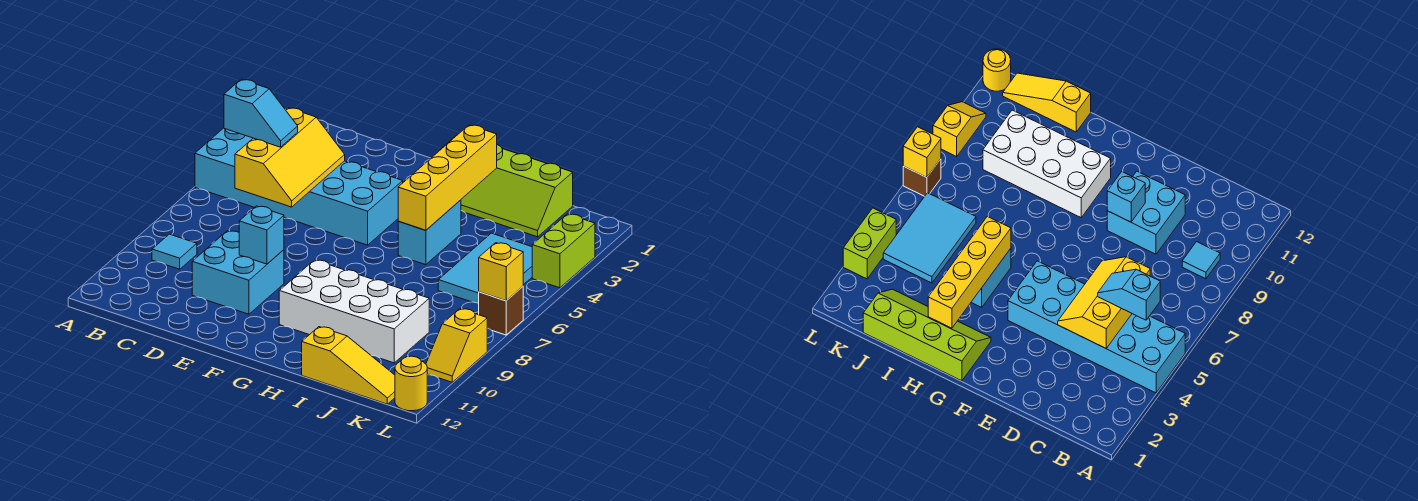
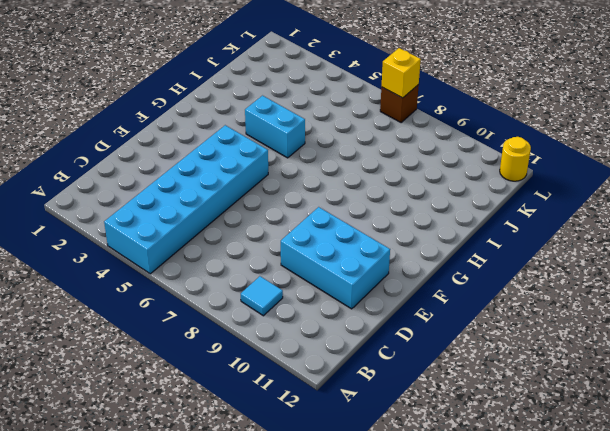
cyan brick D9:E11 level 1 -> cyan brick D9:E10 level 1
none -> lime slope G1:J2 level 1 top 1
none -> white brick G9:J10 level 1
none -> yellow slope I12:K12 level 1 top I

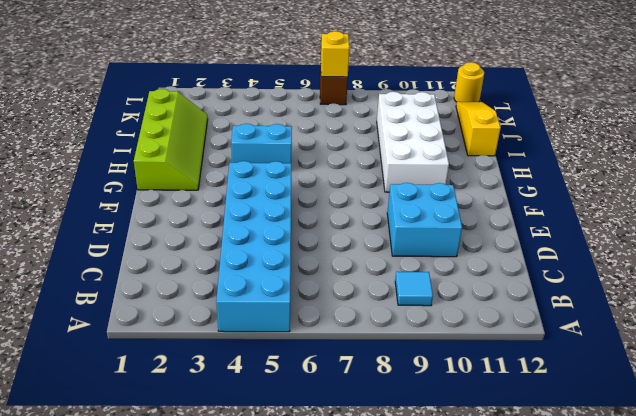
none -> cyan tile J4:K6 level 1
none -> lime brick L3:L4 level 1
none -> yellow slope L9:L10 level 1 top 9

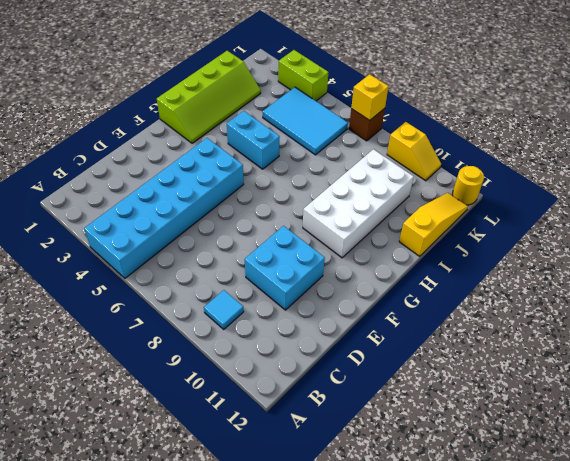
none -> yellow slope C4:D6 level 2 top C
none -> cyan brick E9 level 2
none -> yellow brick H2:H5 level 2

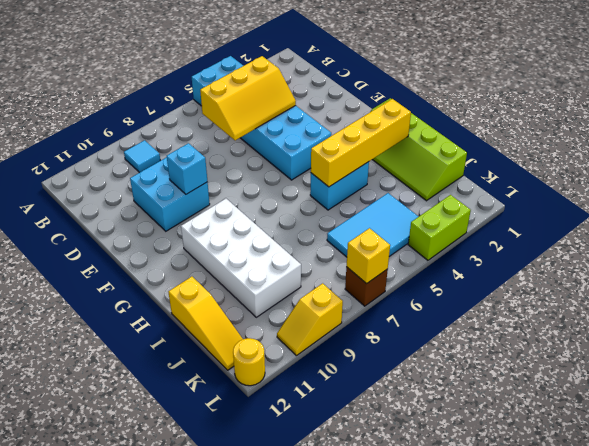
none -> cyan slope B5:C5 level 3 top B

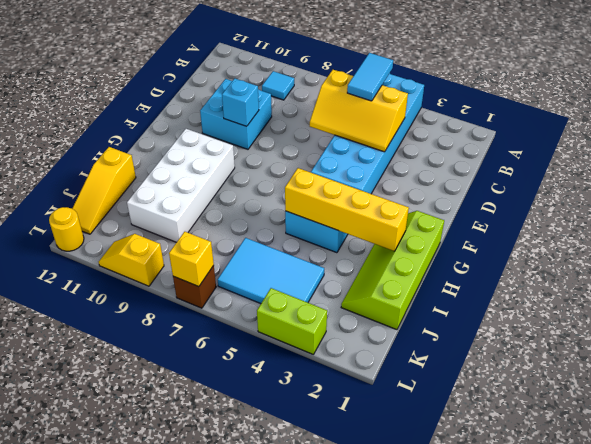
cyan tile B5:C5 level 3 -> cyan slope B5:C5 level 3 top B

